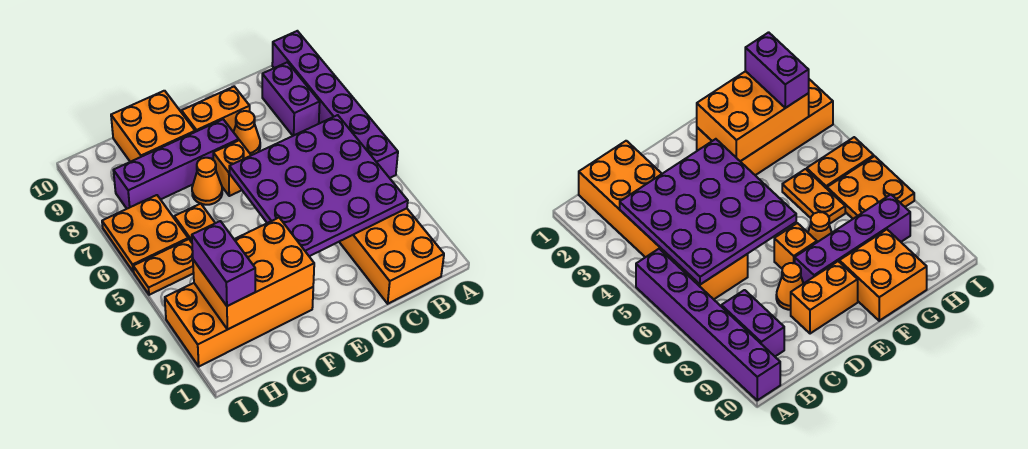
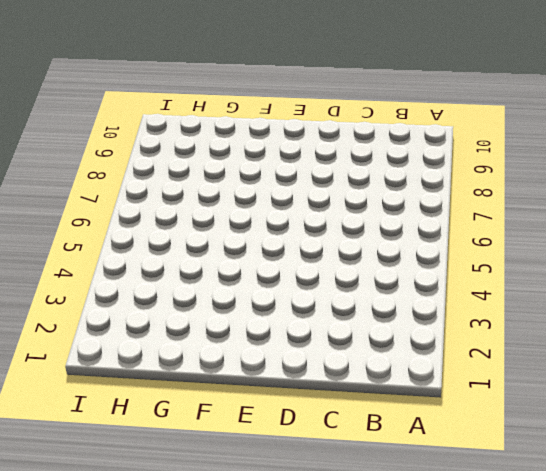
none -> purple brick A5:A10 level 1
none -> orange brick B1:C6 level 1
none -> purple brick B8:B9 level 1

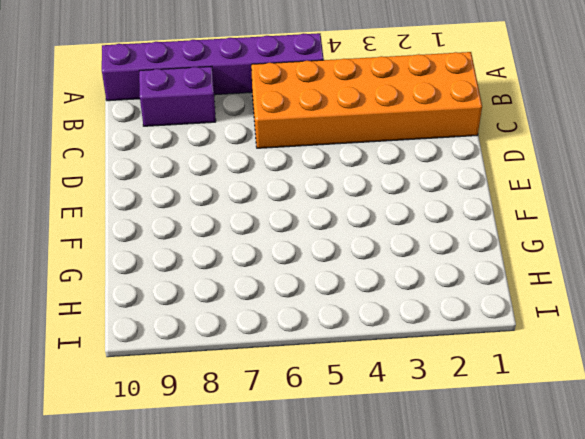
none -> orange cone D8 level 1
none -> orange brick D9:E9 level 1
none -> orange brick E7 level 1

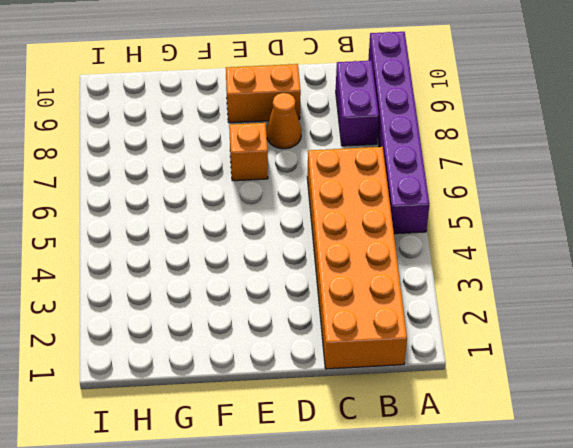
none -> purple brick E8:H8 level 1
none -> orange brick F2:I3 level 1
none -> orange cone F7 level 1

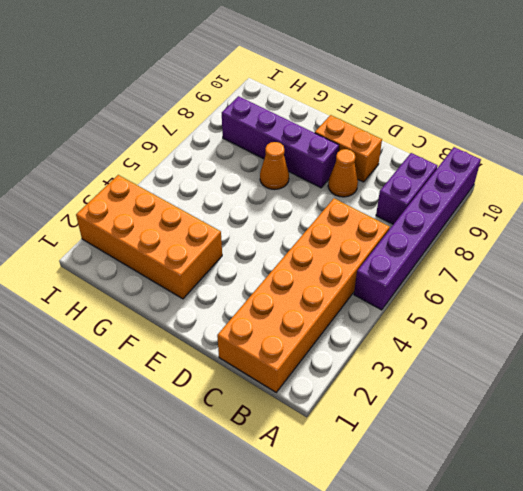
none -> orange brick E7 level 1
none -> orange brick F9:G10 level 1
none -> orange plate G5:G6 level 1

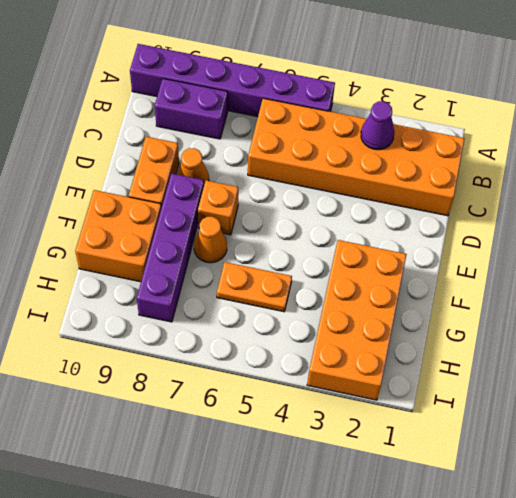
purple cone B3 level 2 -> purple plate B3:E6 level 2
none -> orange plate H5:I5 level 1
none -> orange plate H6:I7 level 1
none -> orange brick F2:H3 level 2

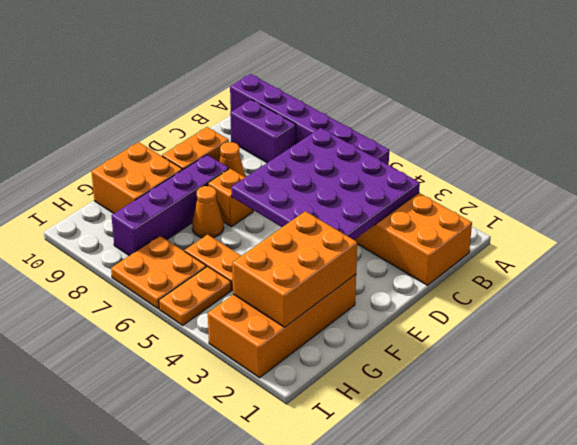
none -> purple brick H2:H3 level 3

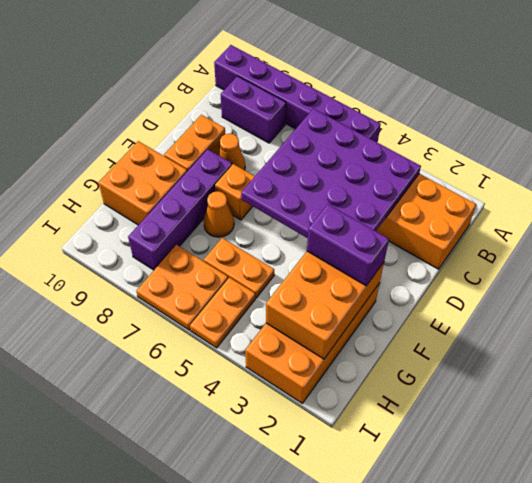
purple brick F2:F3 level 3 -> purple brick H2:H3 level 3

